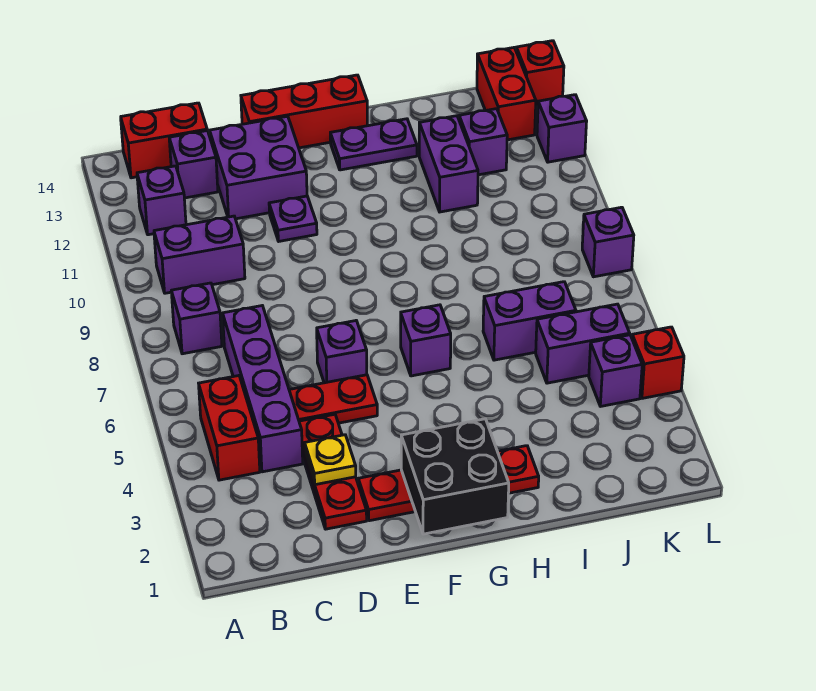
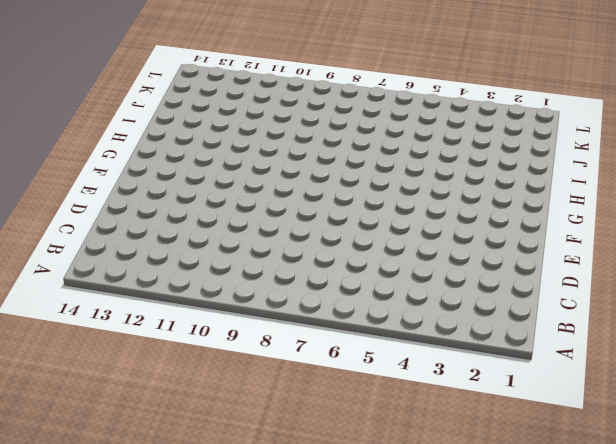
none -> red brick B4:B5 level 1
none -> purple brick B8 level 1
none -> purple brick B10:C10 level 1

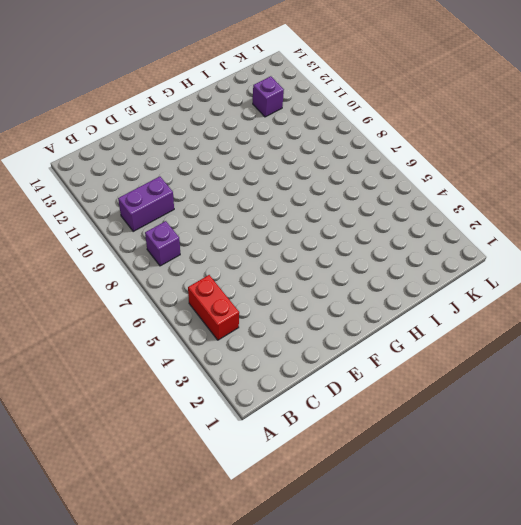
none -> purple brick B12 level 1
none -> red brick B14:C14 level 1
none -> purple brick C4:C7 level 1

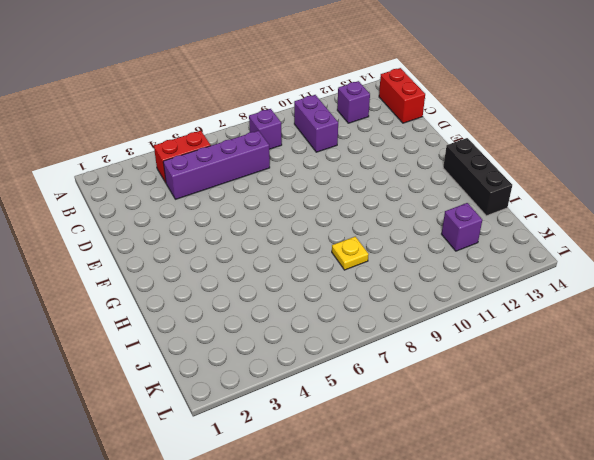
black brick G14:I14 level 1 -> red brick E14:G14 level 1
yellow plate I8 level 1 -> yellow plate D3 level 2
none -> purple brick C13 level 1
none -> red plate D2:D4 level 1
none -> red plate D5:E5 level 1

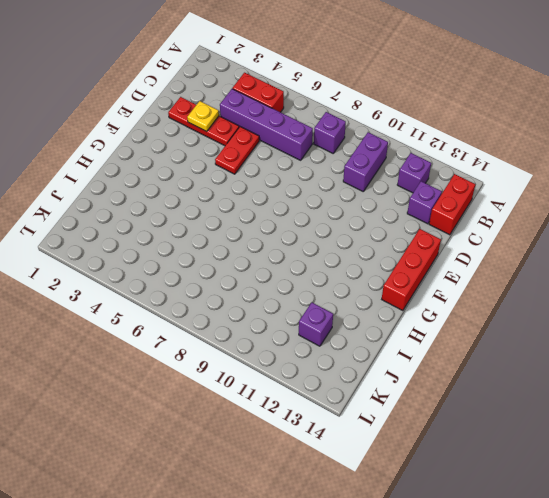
none -> purple brick D12:E13 level 1
none -> red plate E2:H2 level 1
none -> purple brick E6 level 1

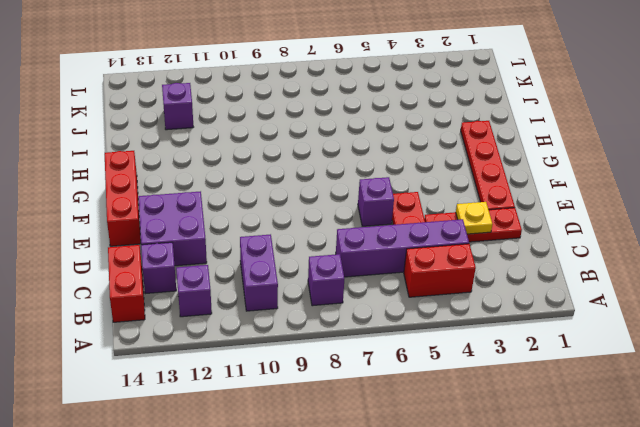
none -> purple plate E11 level 1
none -> purple brick G6 level 1
none -> purple plate G13:H13 level 1

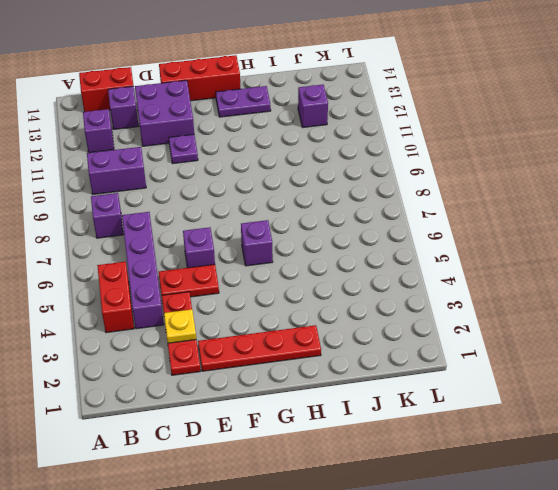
none -> purple brick I6:J6 level 1
none -> purple brick I11:I12 level 1
none -> purple brick J5:K5 level 1

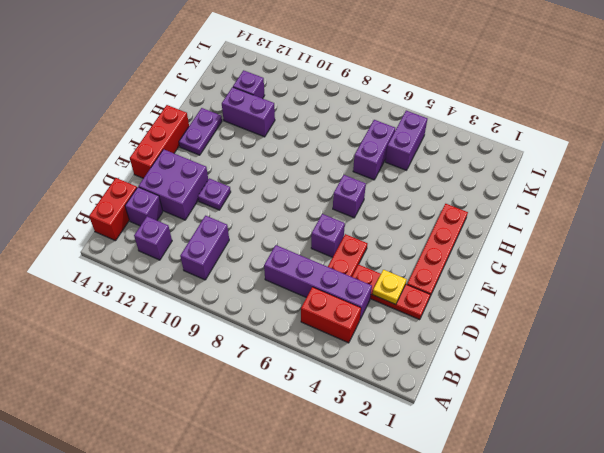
none -> purple brick B8 level 1
none -> purple brick K4 level 1
none -> red brick K13:K14 level 1

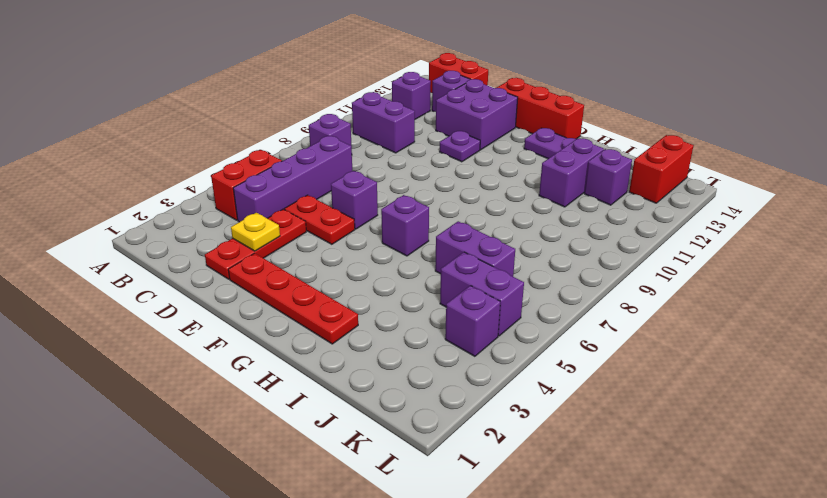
none -> red brick L4 level 1
none -> purple brick L8 level 1
none -> purple brick L12 level 1

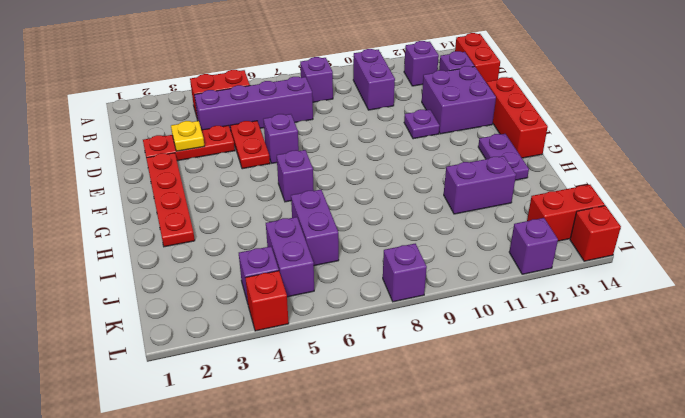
none -> purple brick J12 level 1
none -> black brick F1:G2 level 2

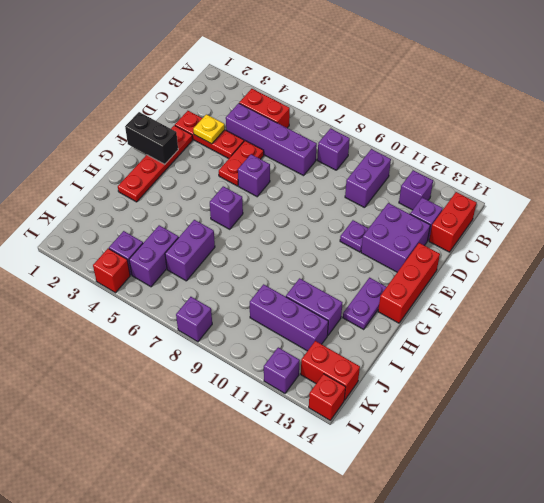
black brick F1:F2 level 2 -> black brick F1:G2 level 2
purple brick J10:J12 level 1 -> purple brick J12 level 1

